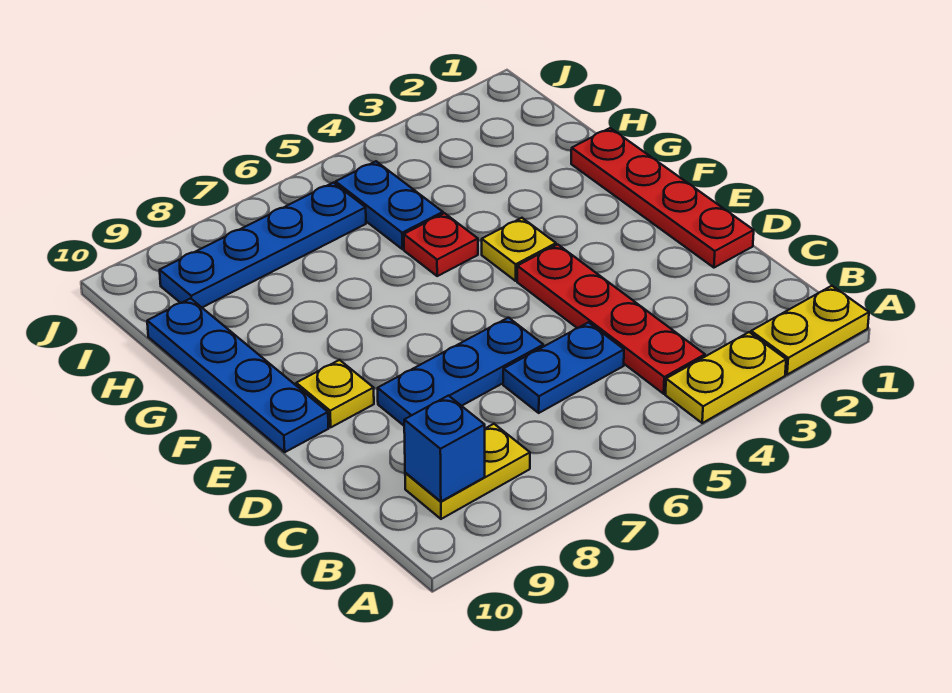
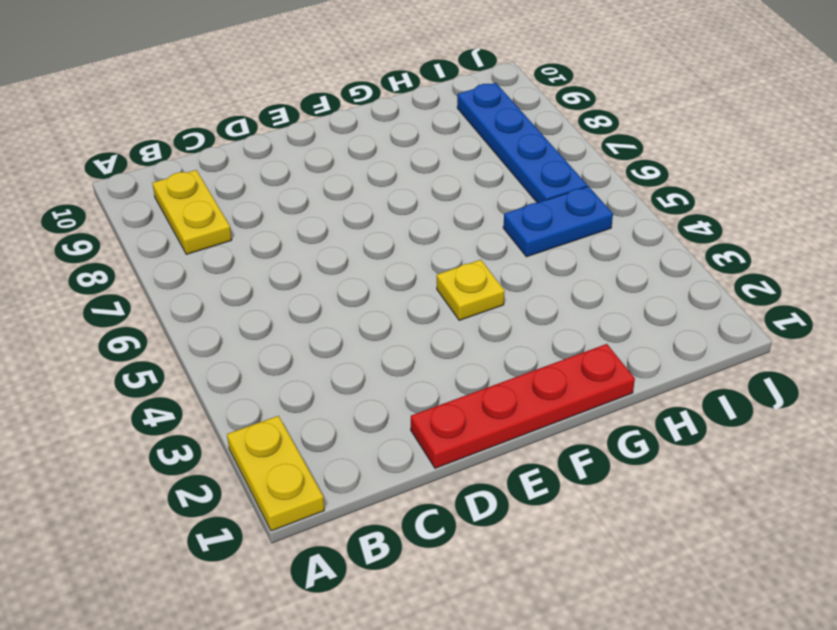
none -> yellow plate A3:A4 level 1
none -> red plate B4:E4 level 1
none -> blue plate C5:C6 level 1

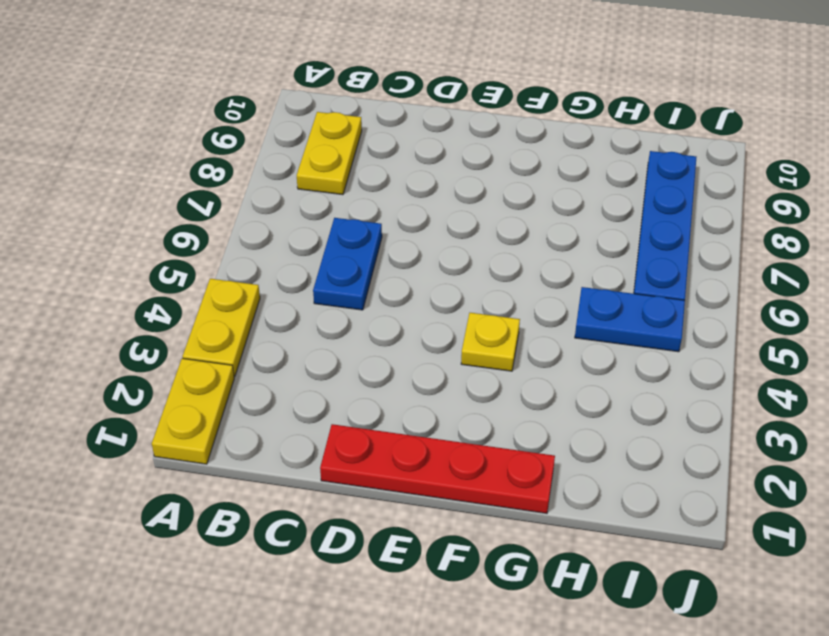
none -> red plate B4:E4 level 1
none -> blue plate D6:D8 level 1
none -> yellow plate E9 level 1

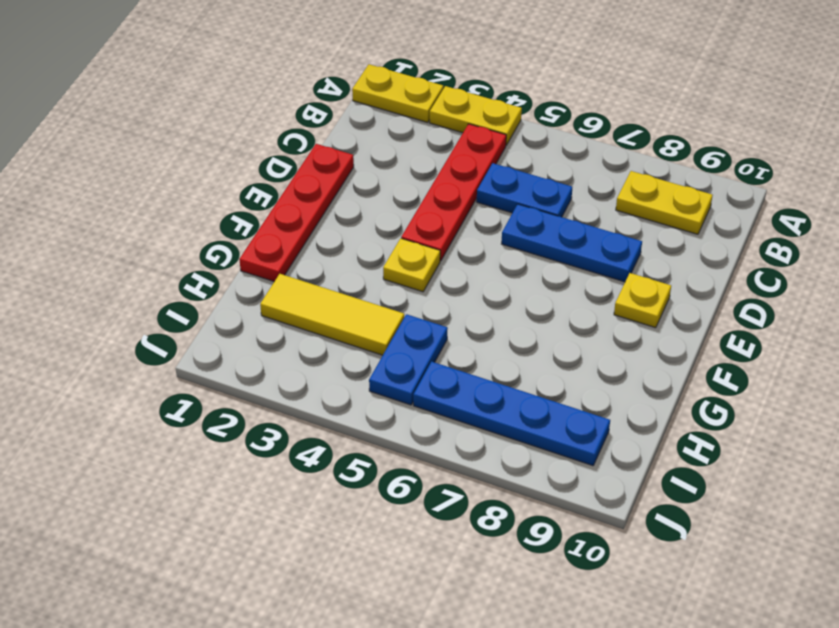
yellow tile H2:H4 level 1 -> none
none -> blue plate E10:H10 level 1
none -> red plate G5 level 1
none -> blue brick B9 level 2

